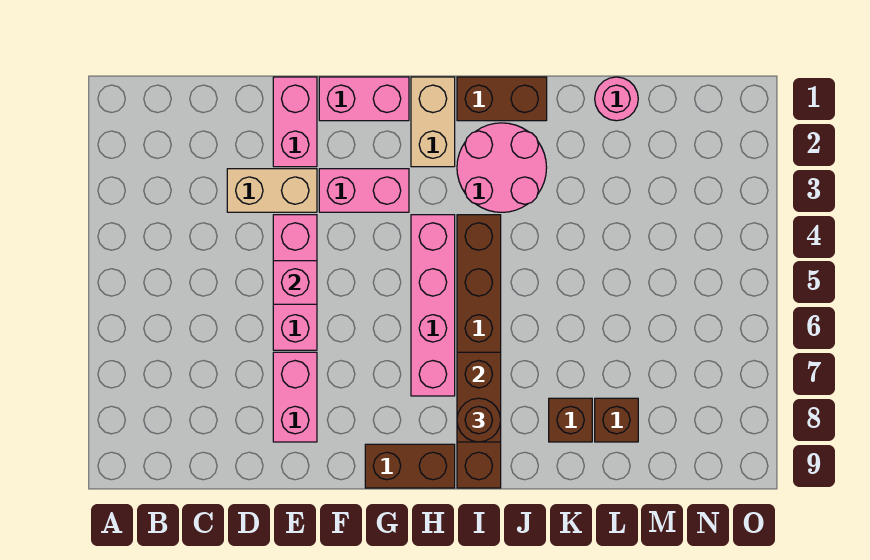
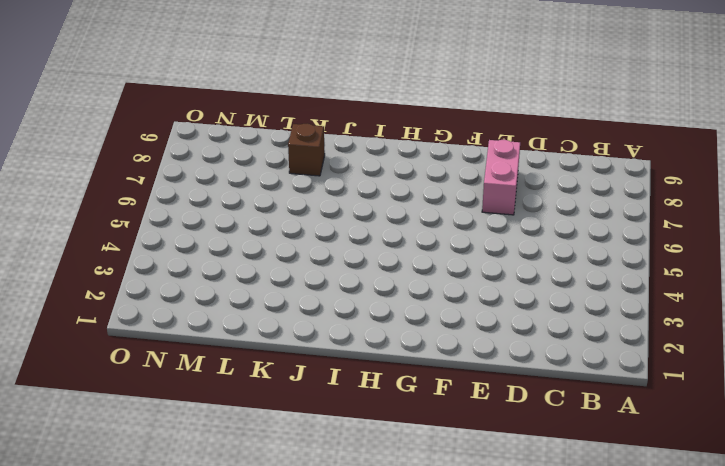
none -> tan brick D3:E3 level 1
none -> pink brick E1:E2 level 1
none -> pink brick E4:E6 level 1

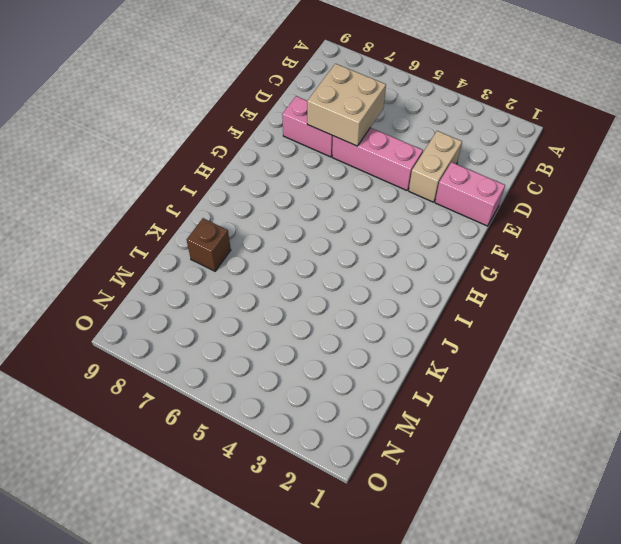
tan brick D6:E7 level 2 -> none
none -> pink brick F1:G1 level 1
none -> pink brick F3:G3 level 1
none -> brown brick G9:H9 level 1

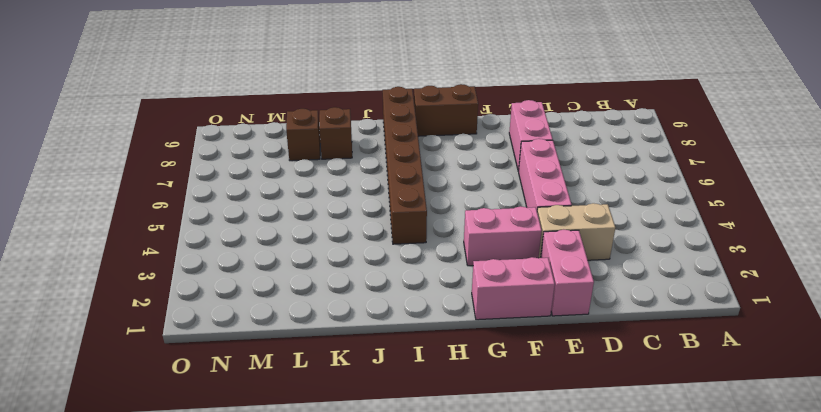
none -> tan brick H1:H2 level 1
none -> pink brick H4:H7 level 1
none -> brown brick I1:J1 level 1

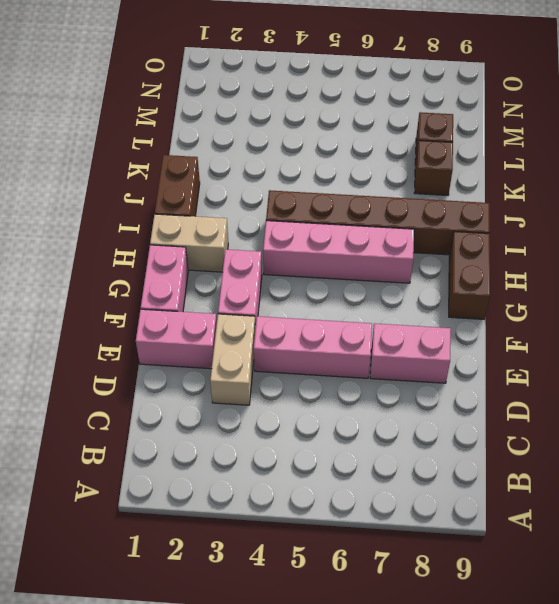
none -> pink round brick I2:J3 level 1
none -> pink round brick L1 level 1
none -> pink brick E5 level 2

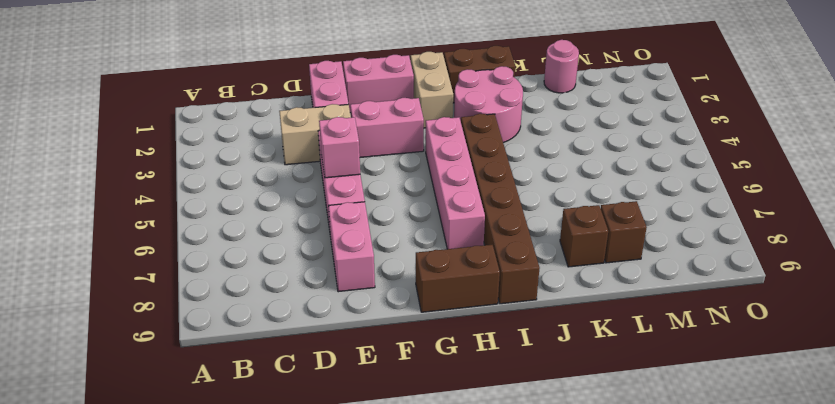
none -> brown brick I7:I8 level 2
none -> brown round brick I8 level 3

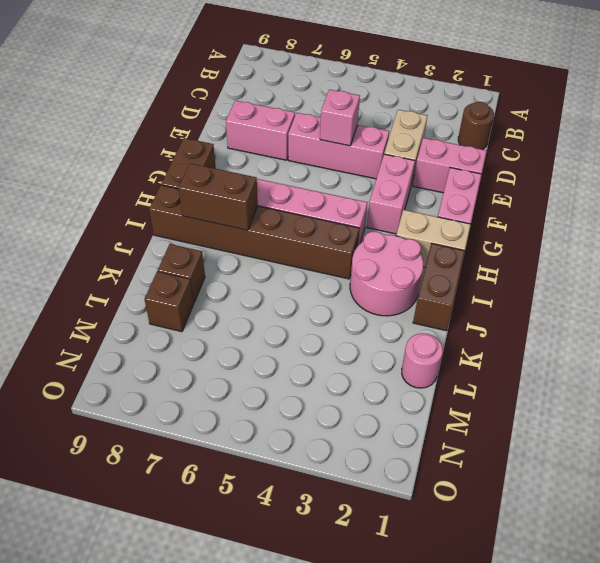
brown round brick C1 level 1 -> brown round brick I8 level 3

